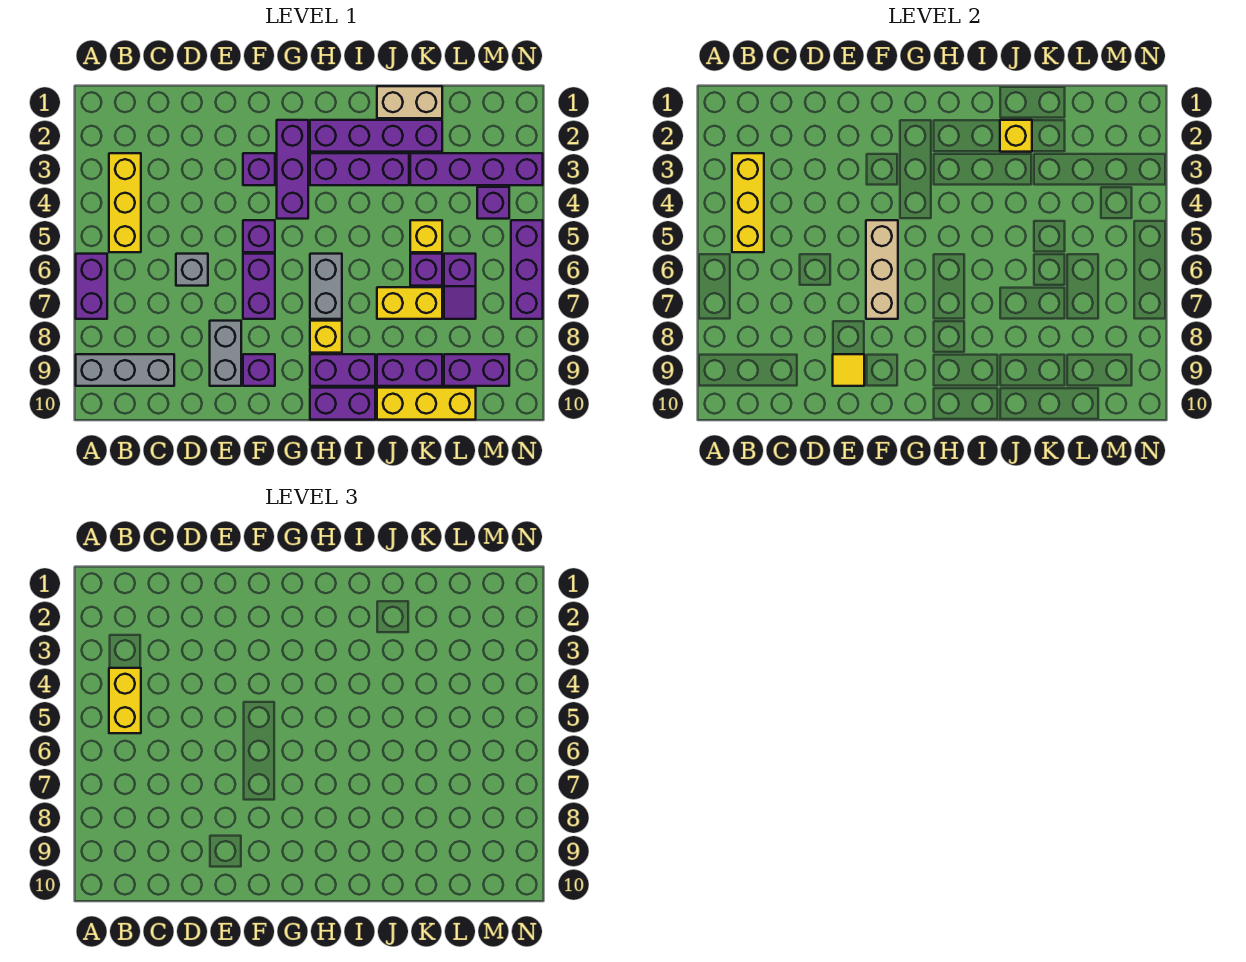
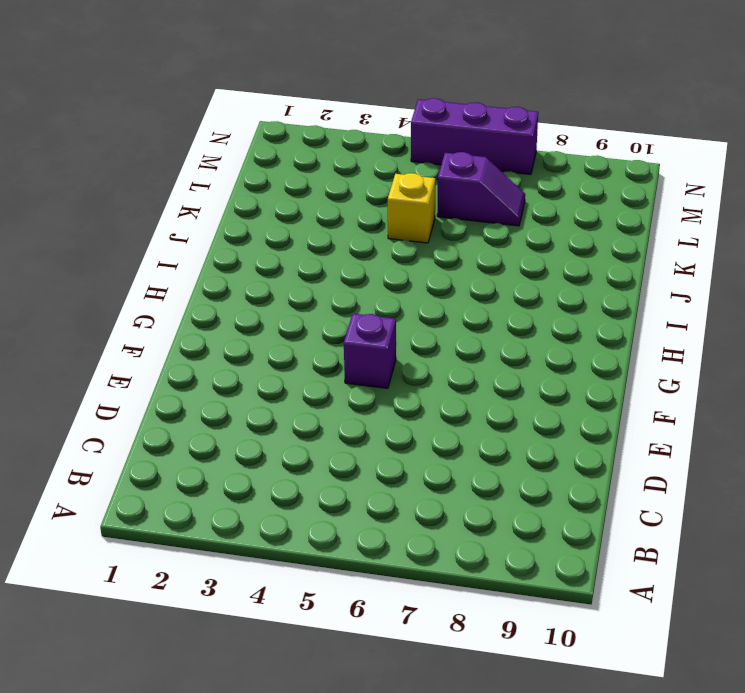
none -> purple brick A6:A7 level 1
none -> grey brick A9:C9 level 1
none -> yellow brick B3:B5 level 1
none -> grey brick D6 level 1

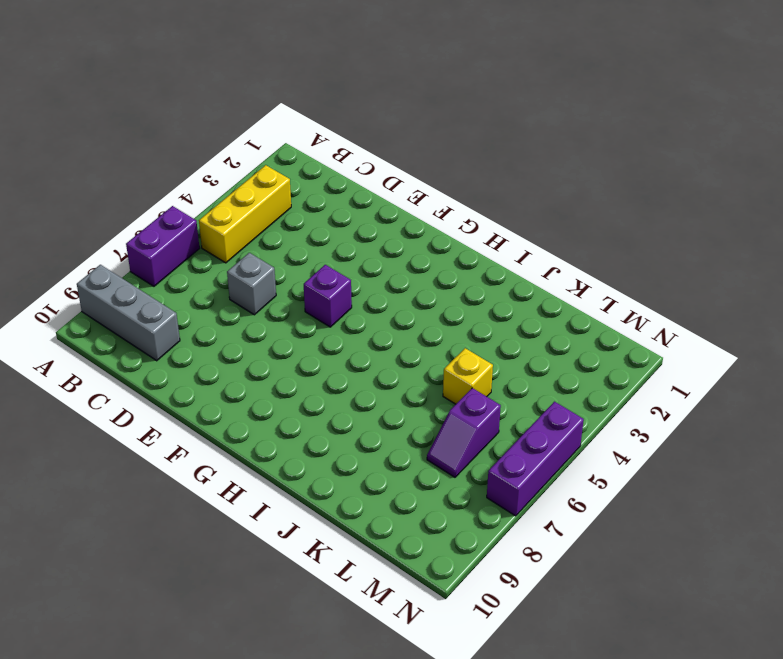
none -> grey brick E8:E9 level 1
none -> purple brick F3 level 1
none -> purple brick F6:F7 level 1
none -> purple brick F9 level 1

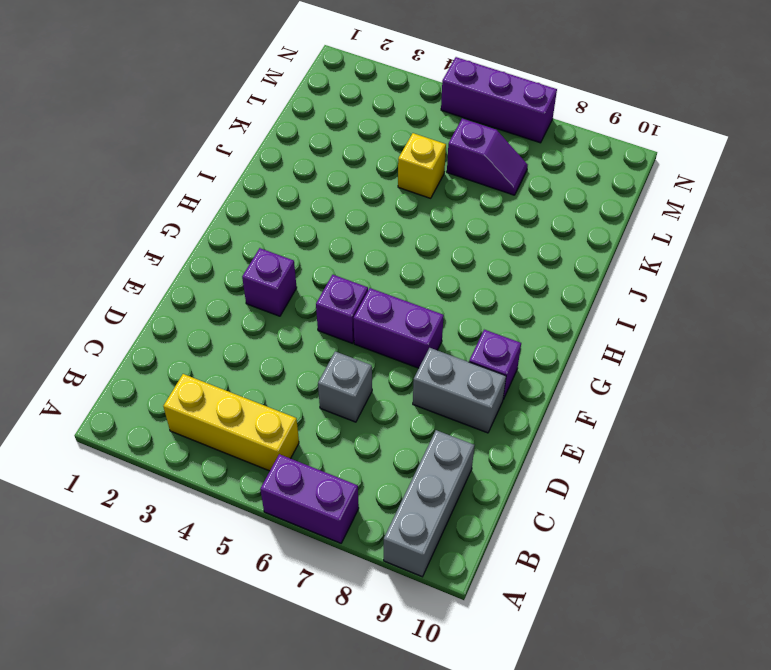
none -> purple brick G2:G4 level 1
none -> purple brick H2:K2 level 1
none -> purple brick H3:J3 level 1
none -> grey brick H6:H7 level 1

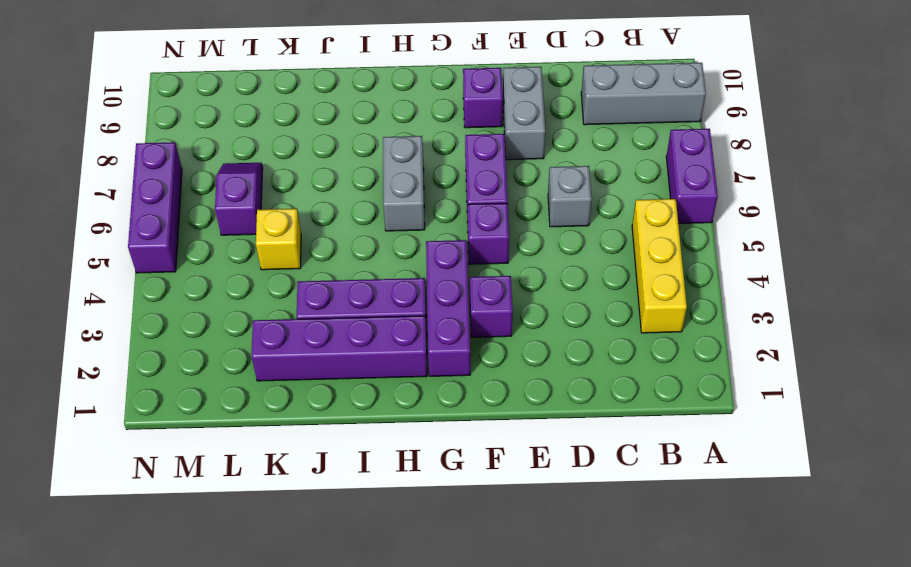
none -> yellow brick H8 level 1
none -> purple brick H9:I9 level 1
none -> purple brick H10:I10 level 1
none -> tan brick J1:K1 level 1

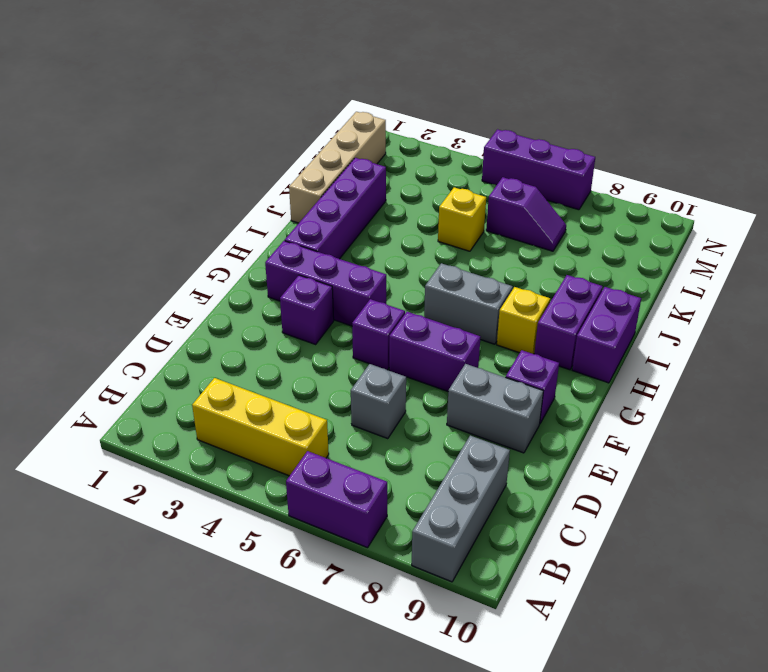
tan brick J1:M1 level 1 -> tan brick J1:K1 level 1
none -> purple brick H3:J3 level 1
none -> yellow brick J7:K7 level 1
none -> purple brick J9:K9 level 1
none -> yellow brick J10:L10 level 1

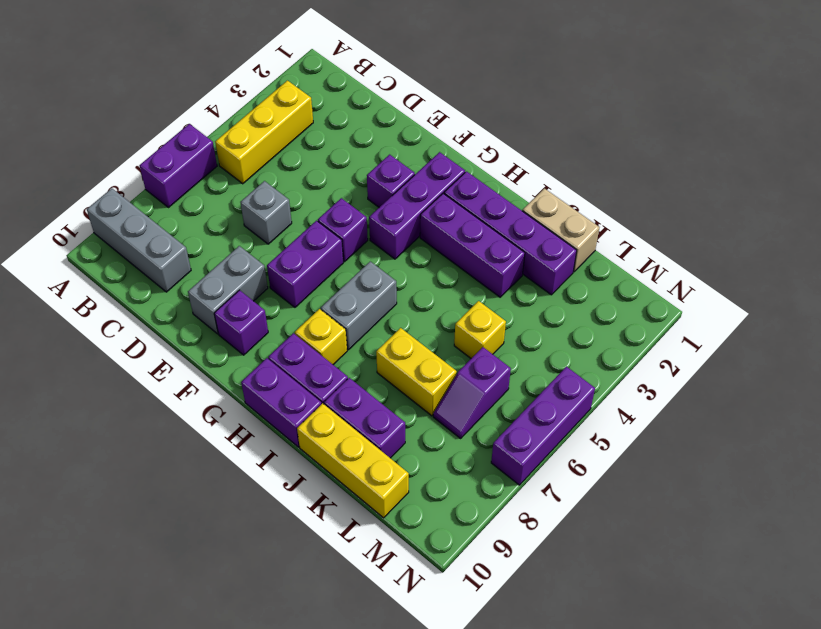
none -> purple brick K3:N3 level 1
none -> purple brick K6 level 1
none -> purple brick L9:M9 level 1
none -> purple brick M4 level 1

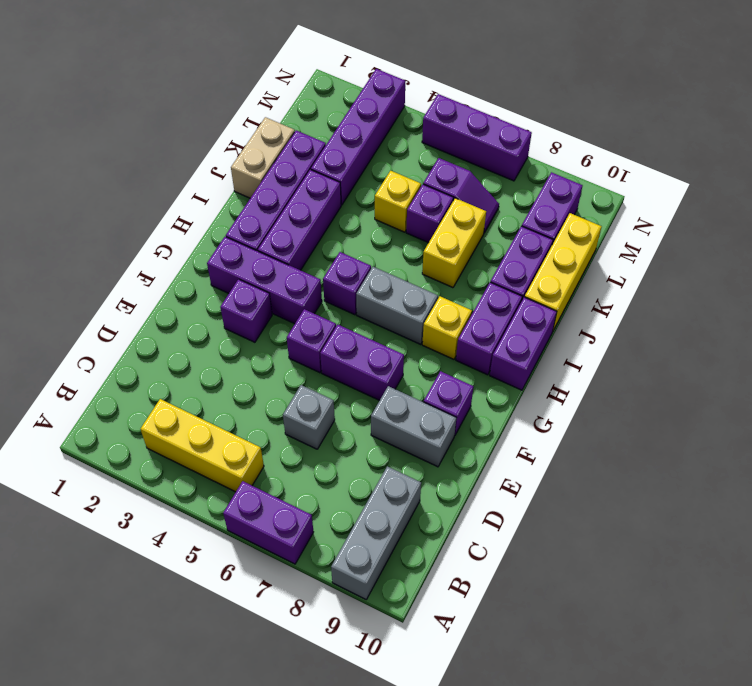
purple brick H5 level 1 -> purple brick M4 level 1
none -> yellow brick B3:B5 level 2
none -> yellow tile E9 level 2
none -> tan brick F5:F7 level 2
none -> yellow brick J2 level 2

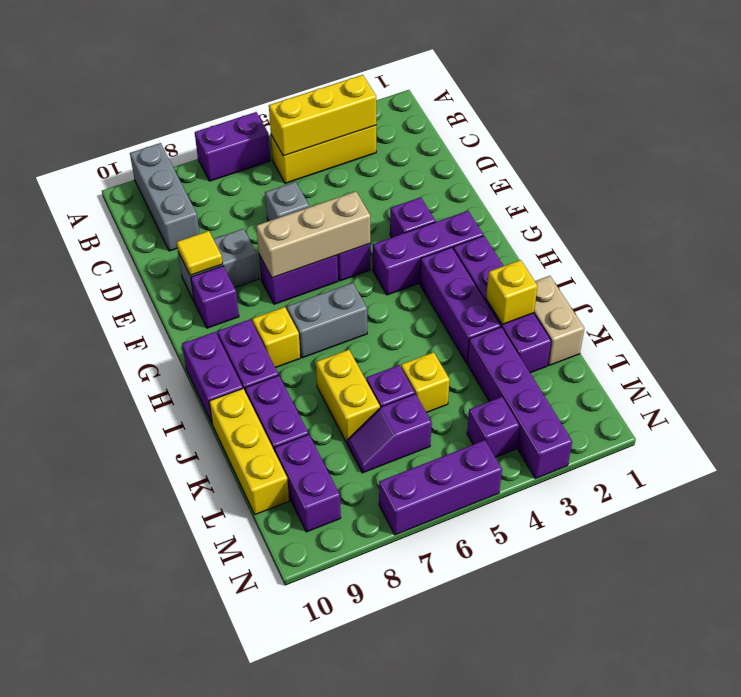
none -> yellow brick B4:B5 level 3

